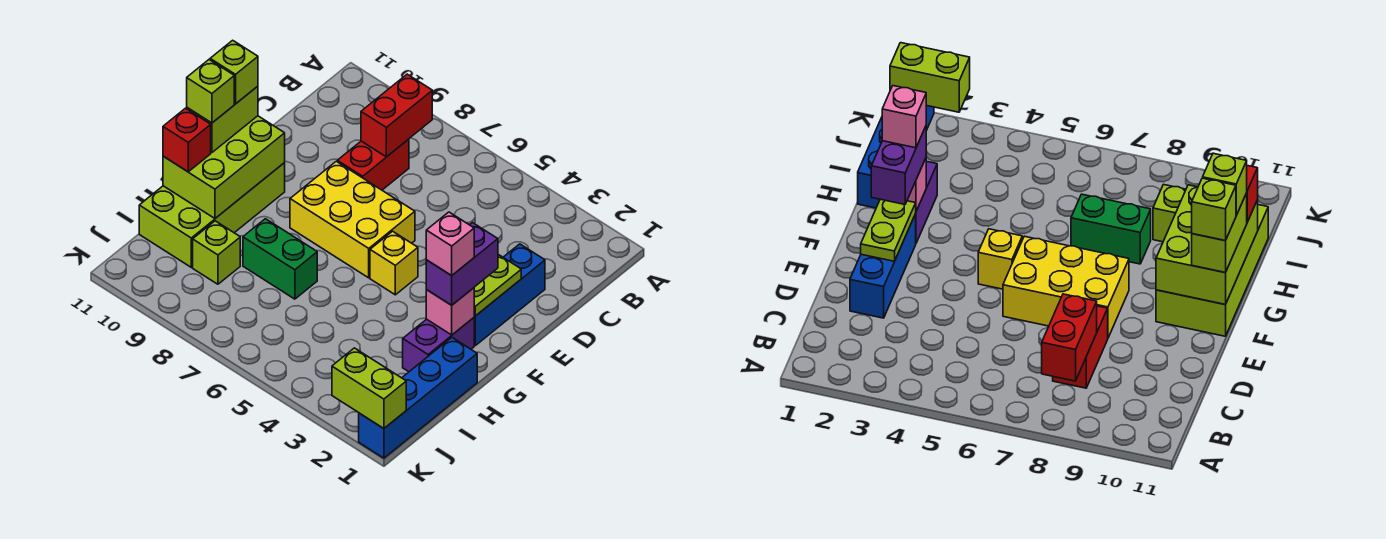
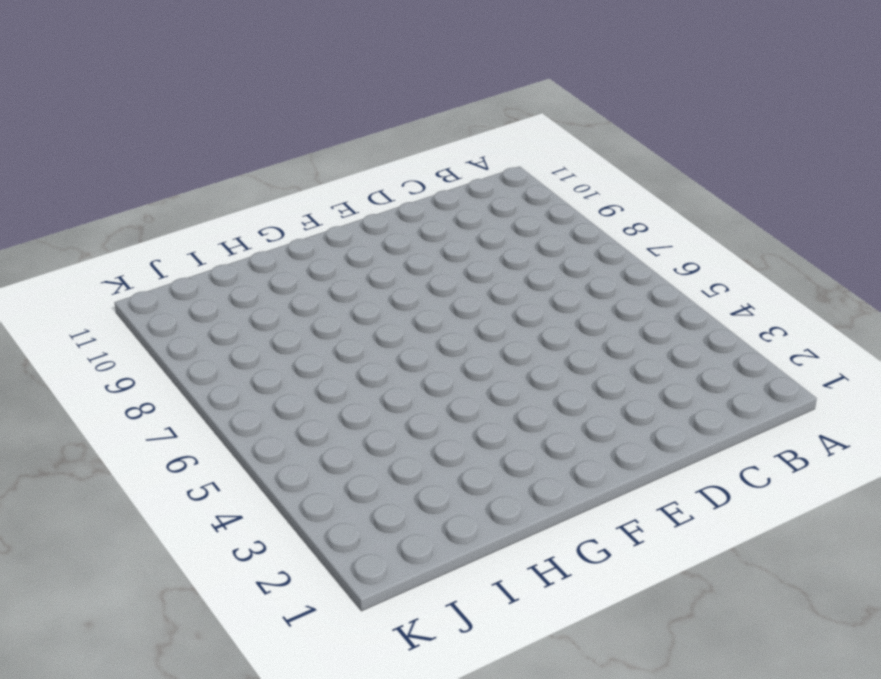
none -> red brick C8:D8 level 1
none -> blue brick D2:F2 level 1
none -> yellow brick E6:F8 level 1

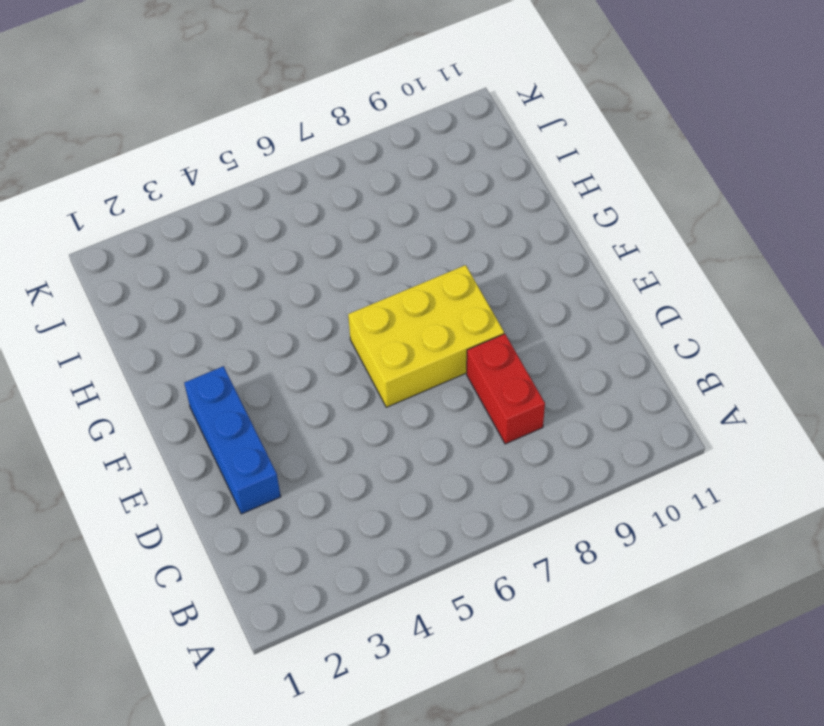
none -> yellow brick F5 level 1
none -> lime brick F10:I11 level 1
none -> purple brick G2:H2 level 1

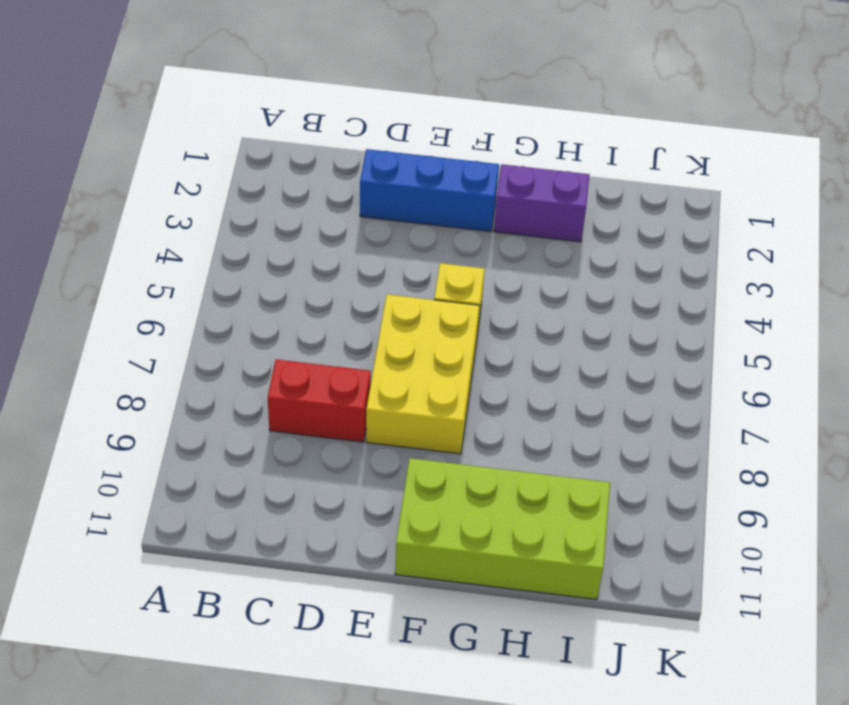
none -> blue brick H1:K1 level 1
none -> green brick H7:H8 level 1
none -> lime brick I9 level 1

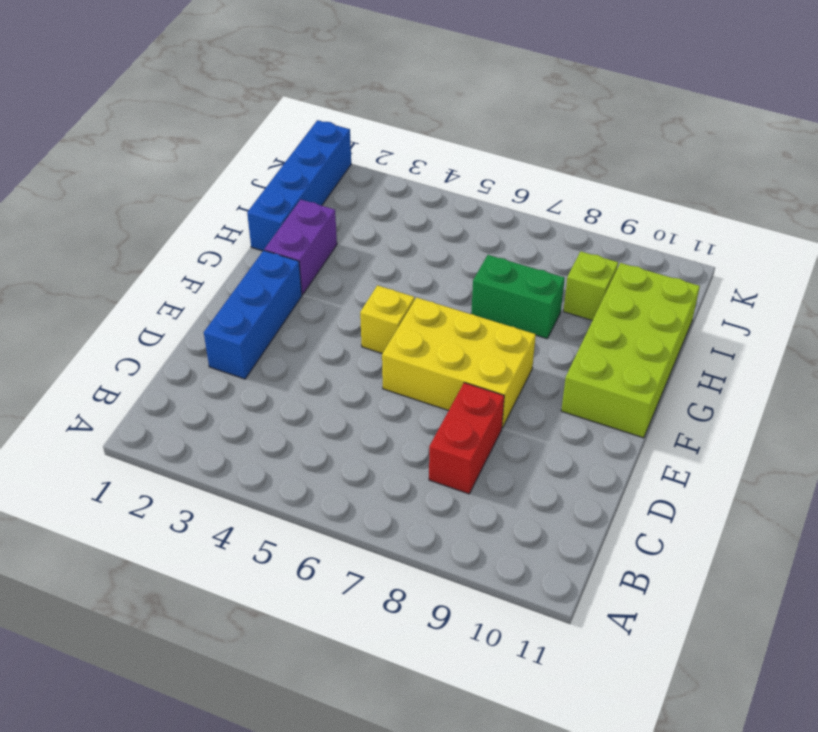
none -> red brick B8:C8 level 2
none -> lime plate E2:F2 level 2
none -> lime brick F10:H11 level 2

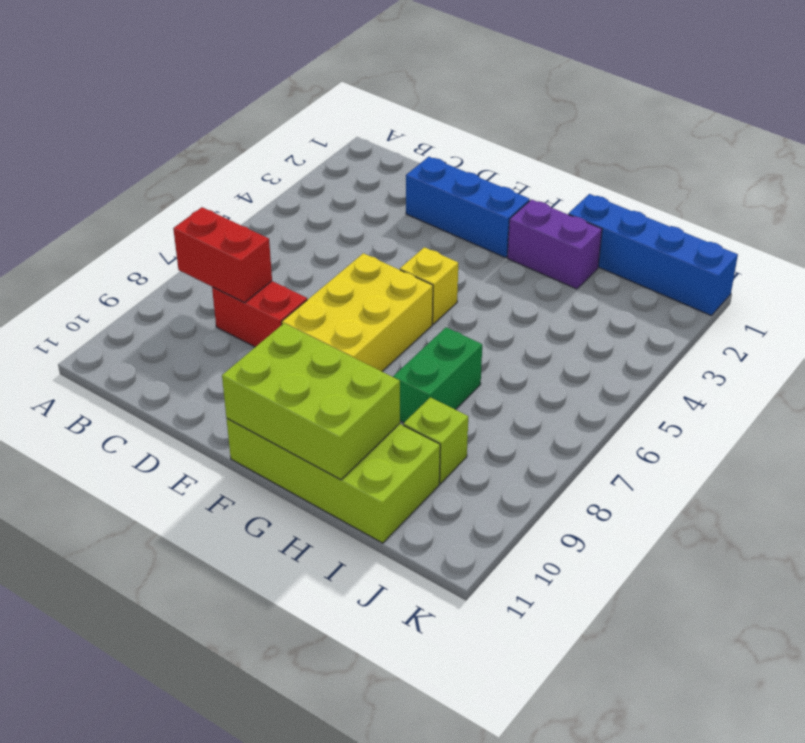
none -> lime plate E2:F2 level 2
none -> pink brick G2 level 2
none -> lime brick K1:K2 level 2

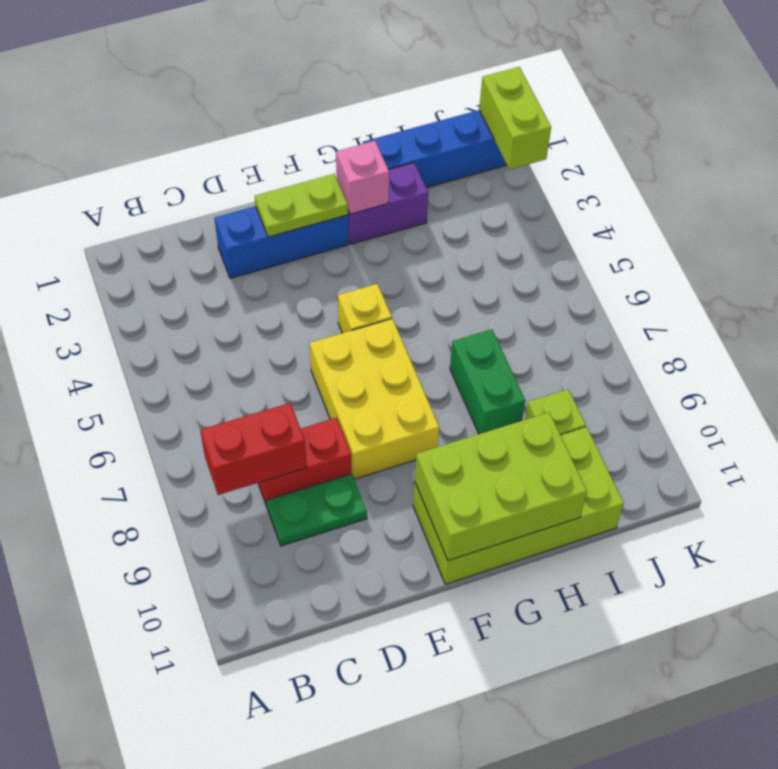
green plate C9:D9 level 1 -> none
none -> purple brick F2:G2 level 3
none -> lime brick F11:G11 level 3
none -> red brick H11 level 3

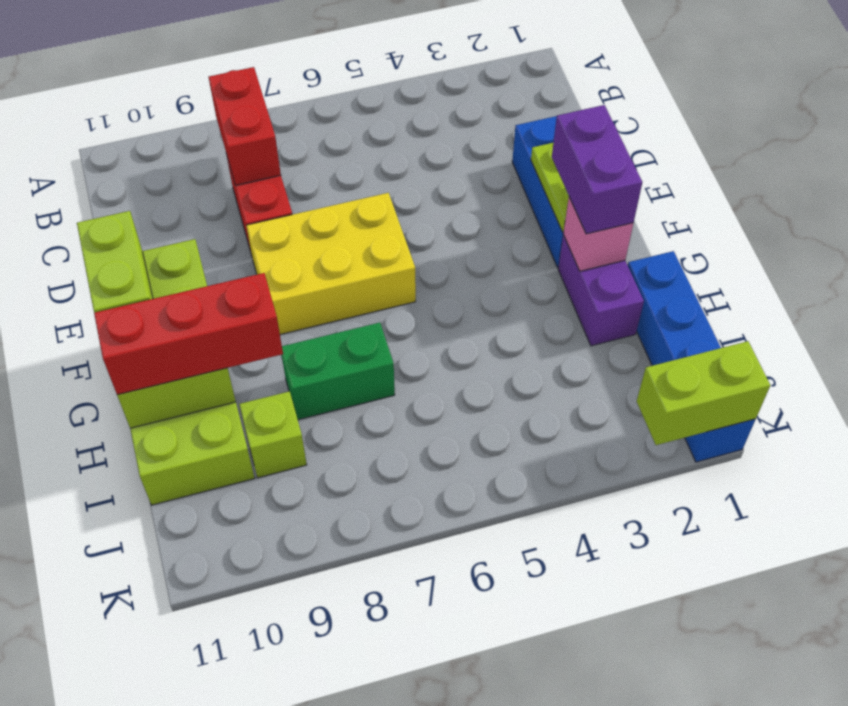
red brick H9:H11 level 3 -> red brick H11 level 3
none -> yellow brick F5 level 1
none -> lime brick F11 level 4
none -> pink brick G2 level 4

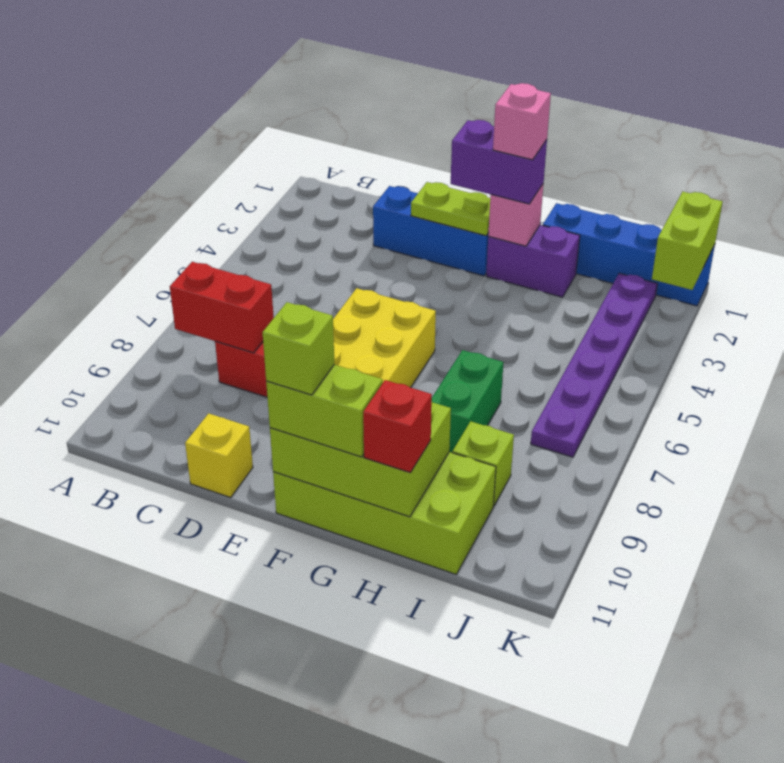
yellow brick D11 level 1 -> yellow brick F5 level 1
purple plate J2:J7 level 1 -> none
none -> lime brick G11 level 4

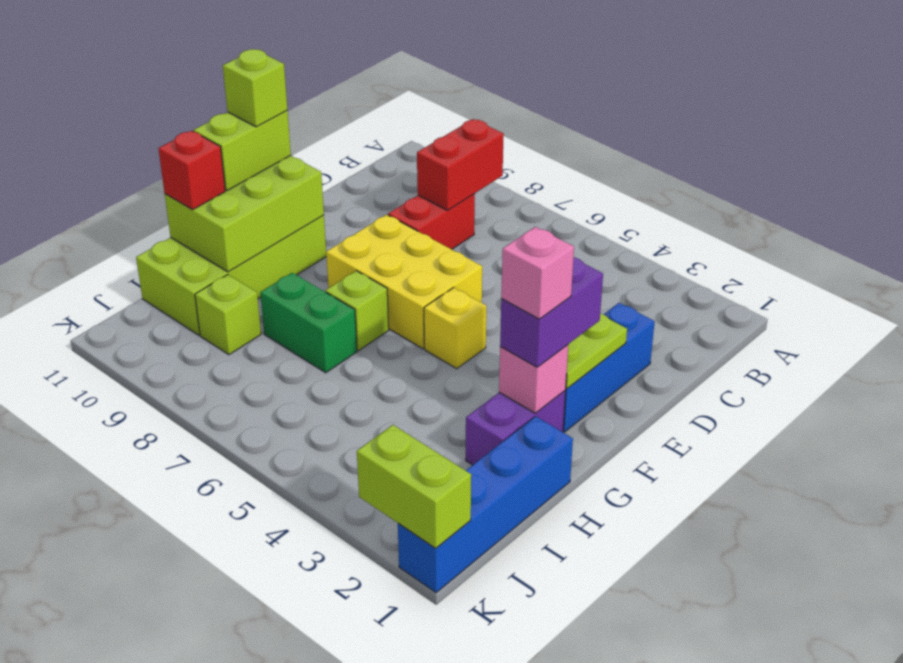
lime brick G7 level 1 -> lime brick G11 level 4

